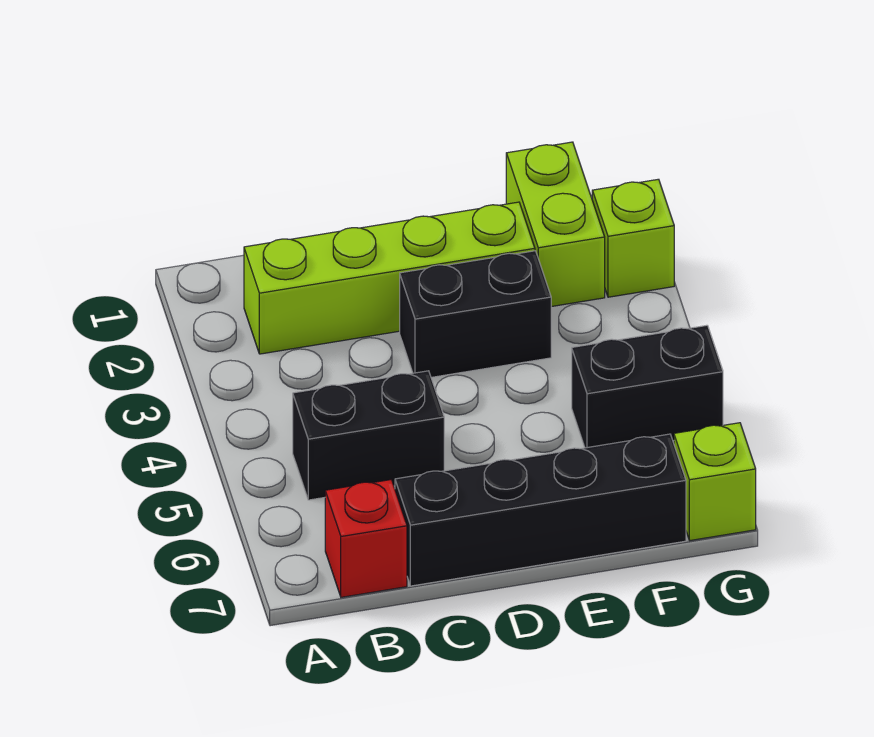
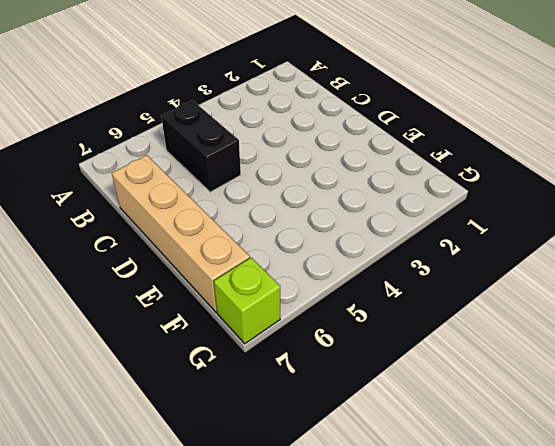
tan brick C7:F7 level 1 -> black brick C7:F7 level 1
none -> lime brick B2:E2 level 1
none -> red brick B7 level 1

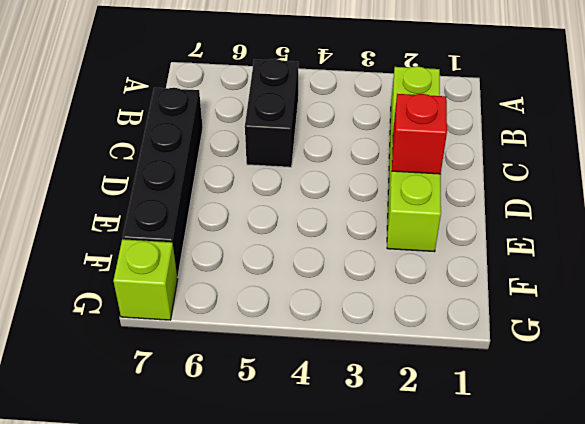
red brick D2 level 2 -> red brick B7 level 1
none -> black brick D3:E3 level 1
none -> lime brick F1:F2 level 1

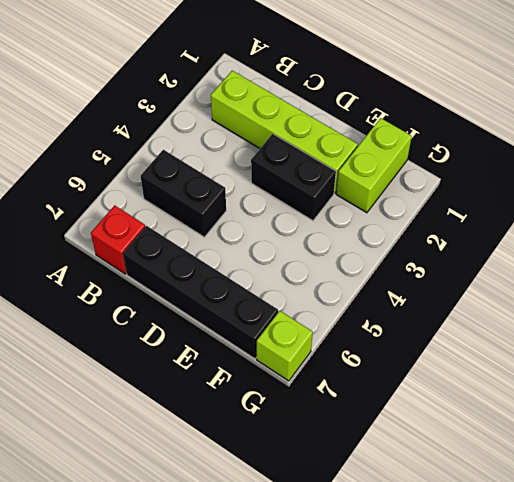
none -> black brick F5:G5 level 1
none -> lime brick G2 level 1

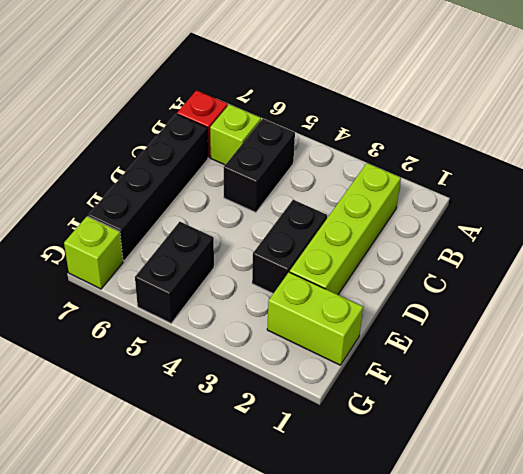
lime brick B6 level 1 -> lime brick G2 level 1

